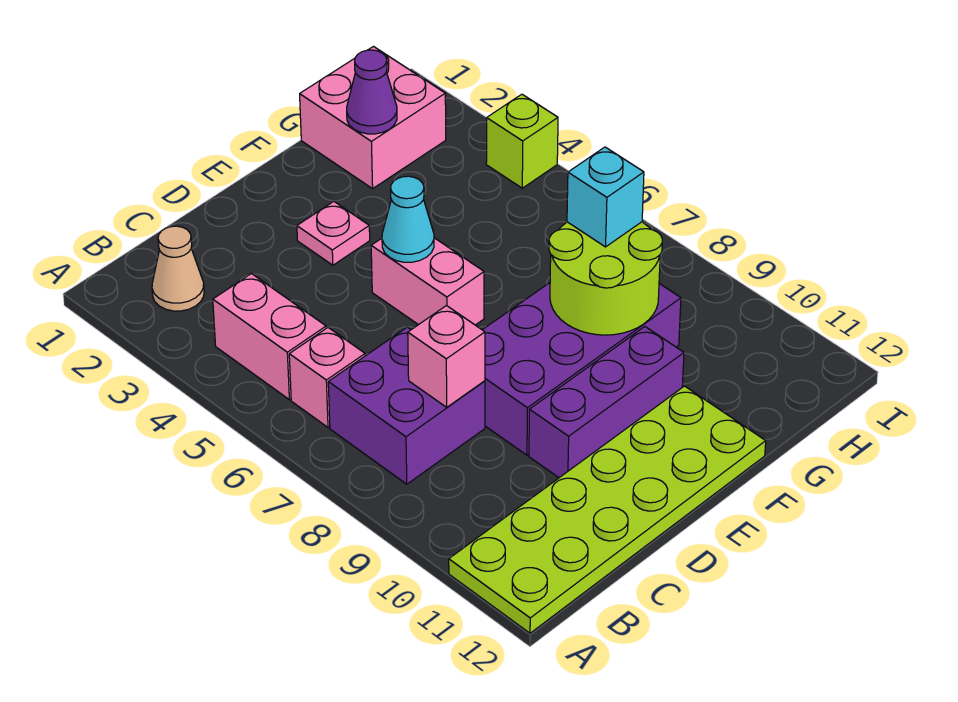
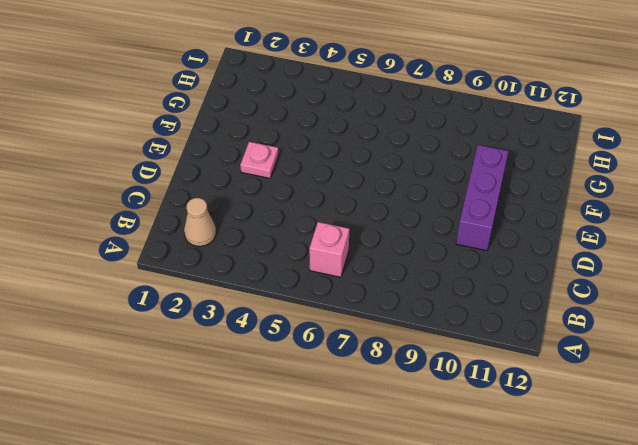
none -> lime plate A11:F12 level 1
none -> pink brick B4:B5 level 1
none -> purple brick B7:C8 level 1

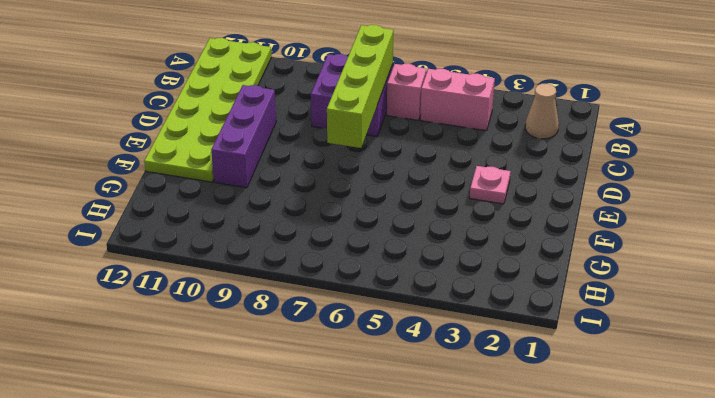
lime brick B7:E7 level 2 -> none
none -> purple brick D8:G9 level 1
none -> pink brick E5:E6 level 1
none -> pink brick G1:H2 level 1

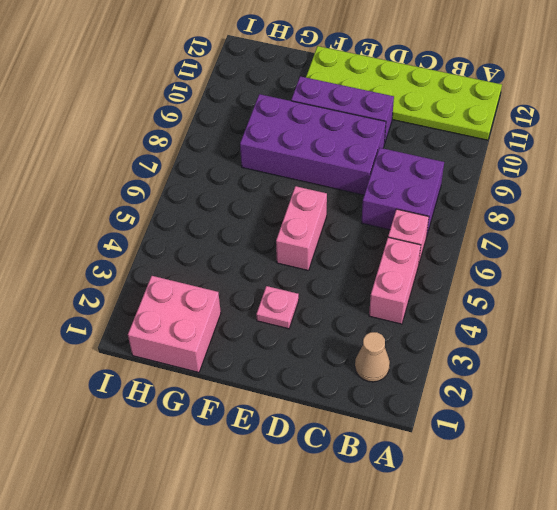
none -> lime brick I4 level 1
none -> pink brick C8 level 2
none -> cyan cone E5 level 2

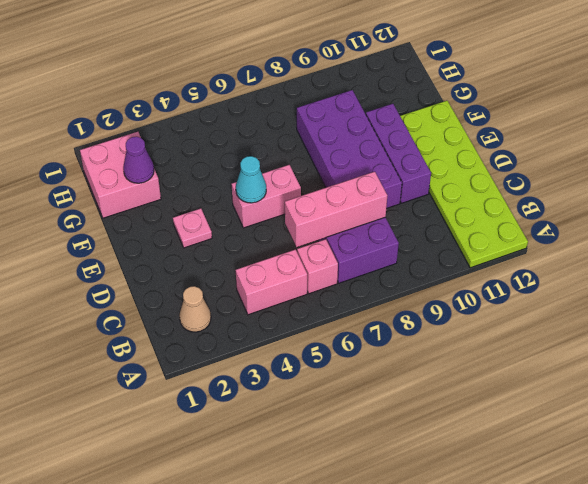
pink brick C6:C8 level 2 -> pink brick C8 level 2
none -> lime brick I4 level 1
none -> lime round brick F8:G9 level 2
none -> cyan brick G8 level 3

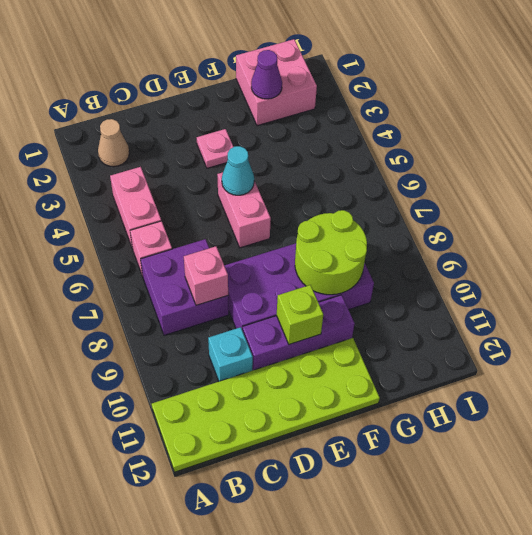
cyan brick C10 level 1 -> cyan brick G8 level 3
lime brick E10 level 2 -> lime brick I4 level 1

